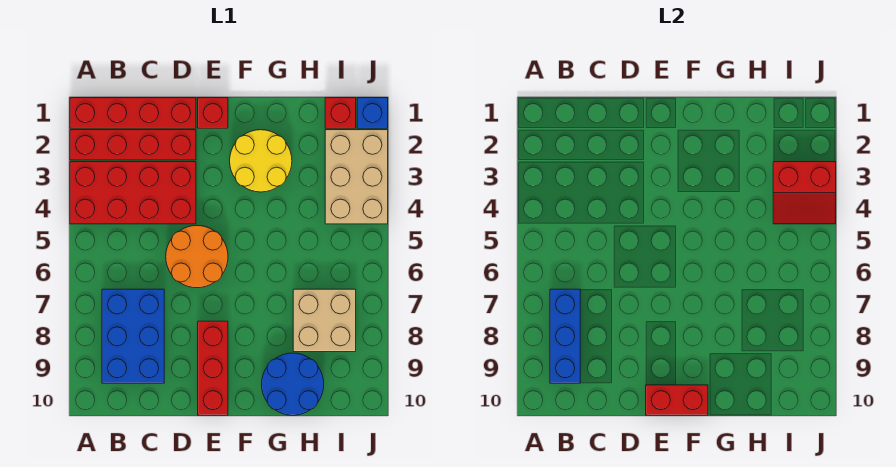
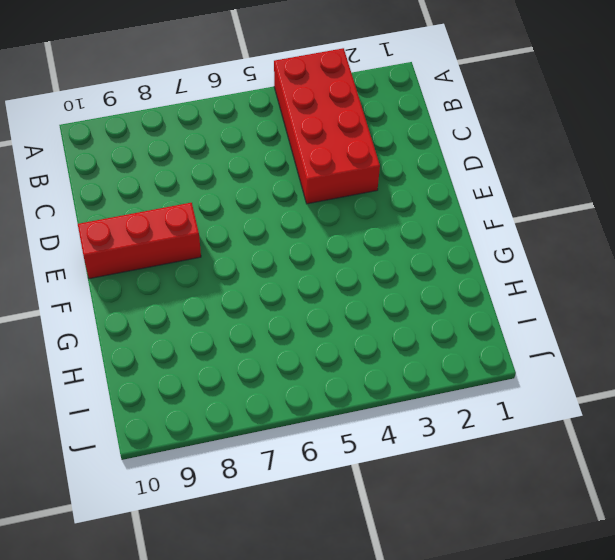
none -> red brick A1:D1 level 1
none -> red brick A2:D2 level 1
none -> blue brick B7:C9 level 1

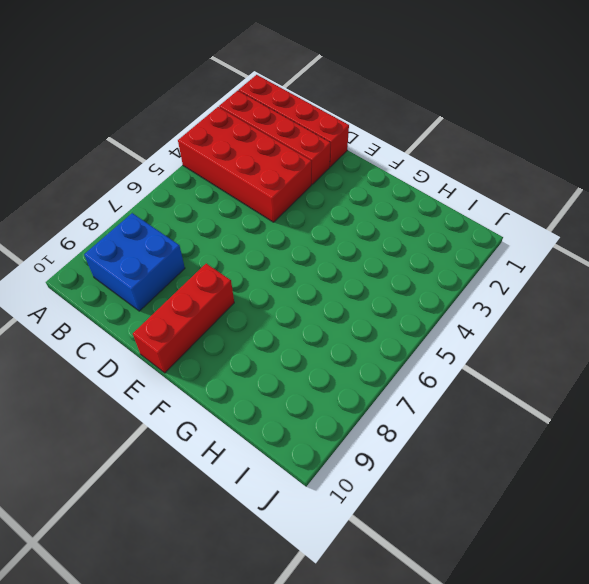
blue brick B8:C9 level 1 -> blue brick B7:C9 level 1
none -> orange round brick D5:E6 level 1
none -> red brick E1 level 1
none -> yellow round brick F2:G3 level 1

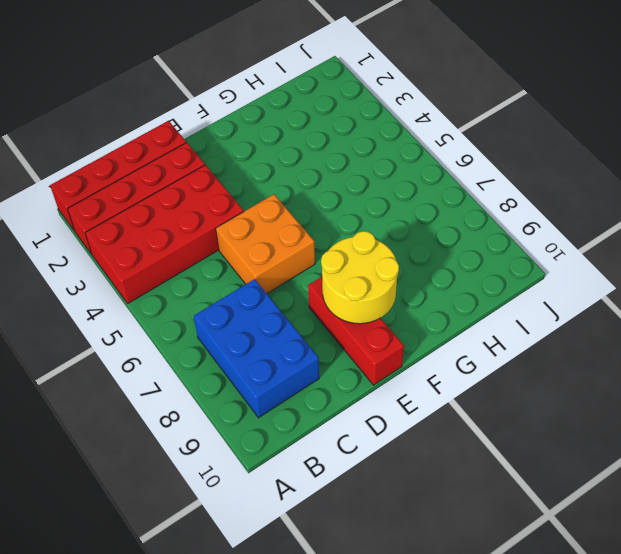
orange brick D5:E6 level 1 -> orange round brick D5:E6 level 1
yellow round brick E8:F9 level 2 -> yellow round brick F2:G3 level 1
none -> red brick E1 level 1
none -> blue round brick G9:H10 level 1
none -> tan brick H7:I8 level 1

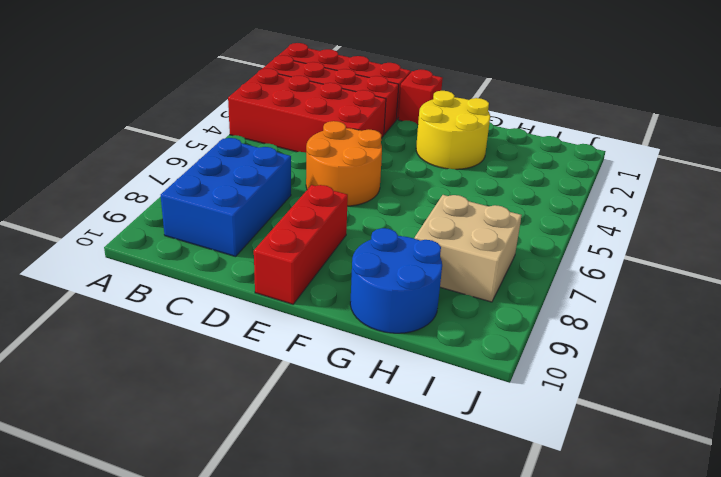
none -> red brick I1 level 1
none -> tan brick I2:J4 level 1
none -> blue brick J1 level 1

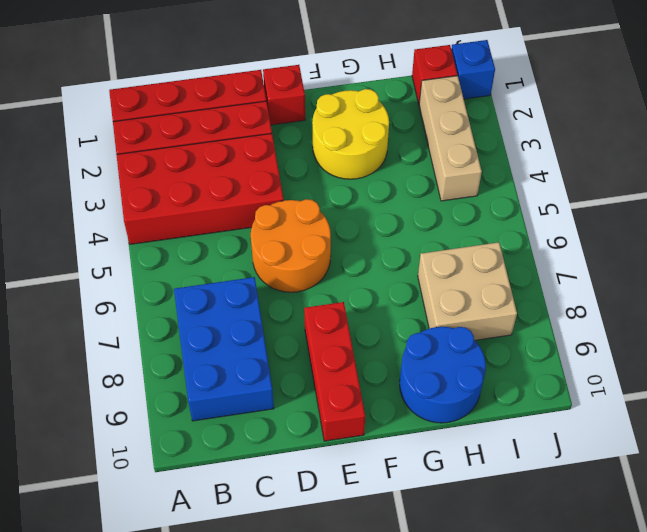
tan brick I2:I4 level 1 -> tan brick I2:J4 level 1
none -> blue brick B7:B9 level 2
none -> red brick E10:F10 level 2
none -> red slope I3:J4 level 2 top 3

